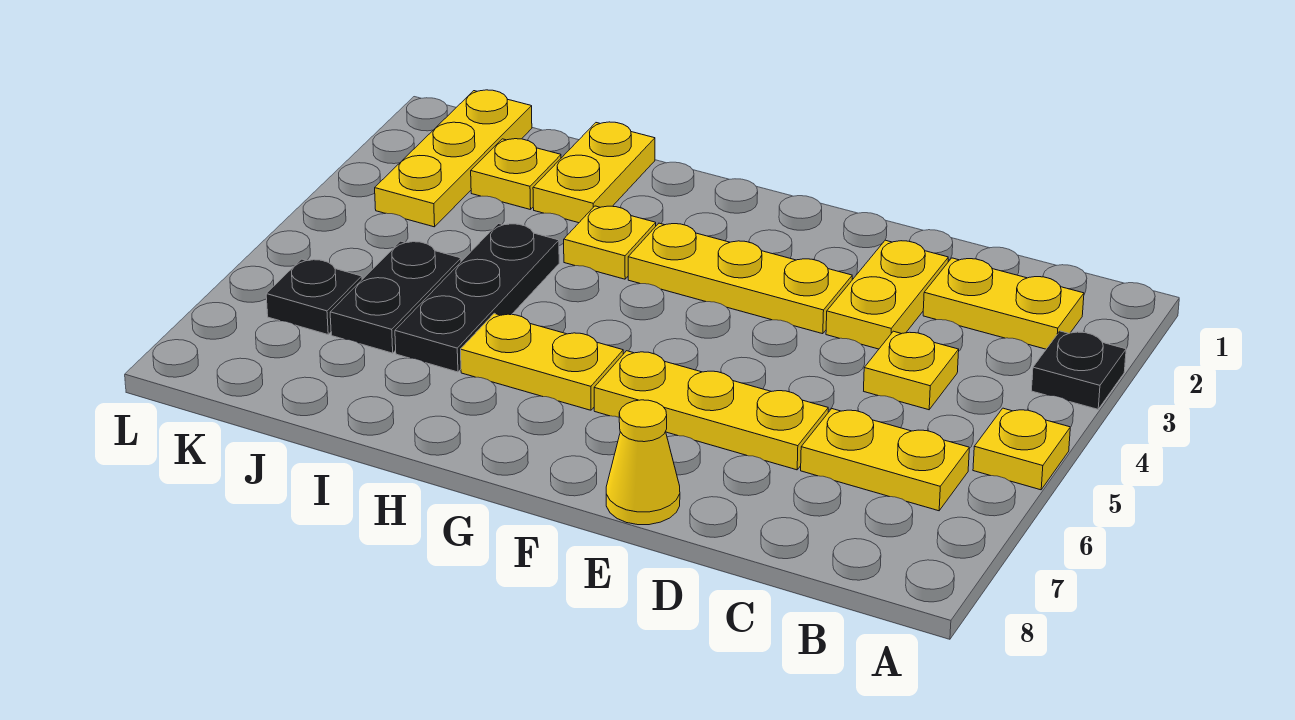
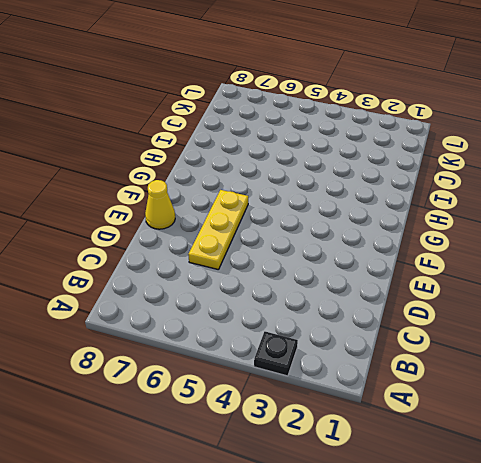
none -> yellow plate A5 level 1
none -> yellow plate B2:C2 level 1
none -> yellow plate B6:C6 level 1

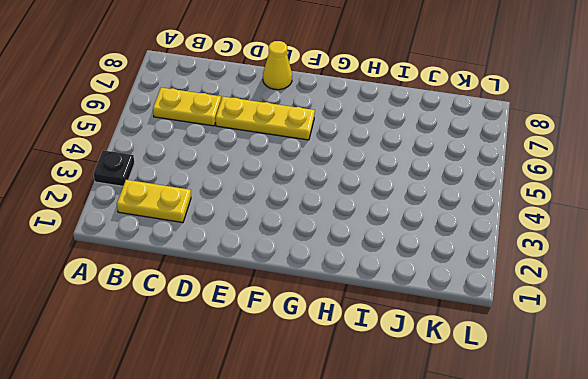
none -> yellow plate A5 level 1
none -> yellow plate C4 level 1
none -> yellow plate D2:D3 level 1

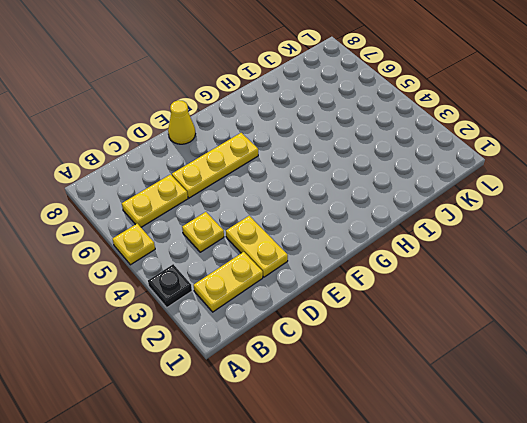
none -> yellow plate E3:G3 level 1
none -> yellow plate G6:H6 level 1
none -> yellow plate H3 level 1

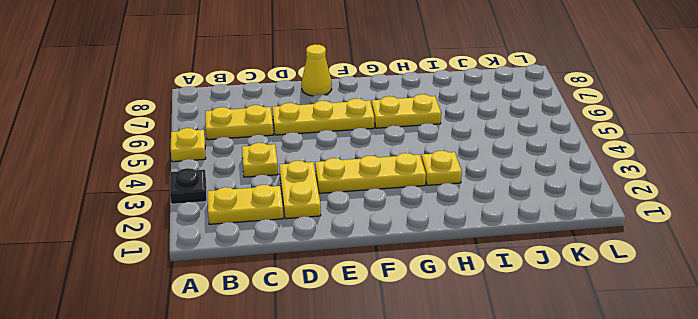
none -> yellow plate I1:I2 level 1
none -> black plate I4:I6 level 1
none -> yellow plate J2 level 1

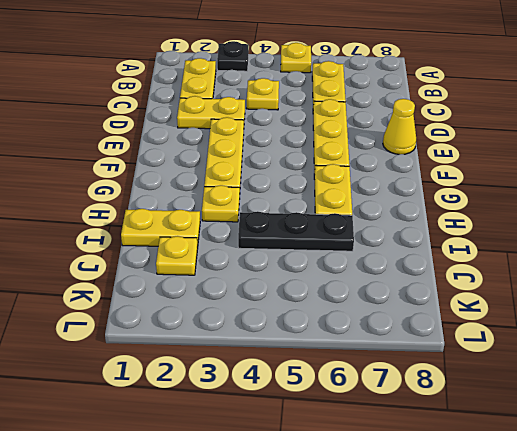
none -> black plate J5:J6 level 1
none -> yellow plate K1:K3 level 1
none -> black plate K6 level 1

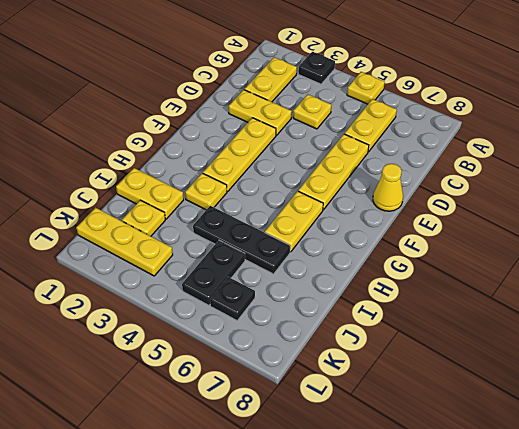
black plate J5:K5 level 1 -> black plate J5:J6 level 1

